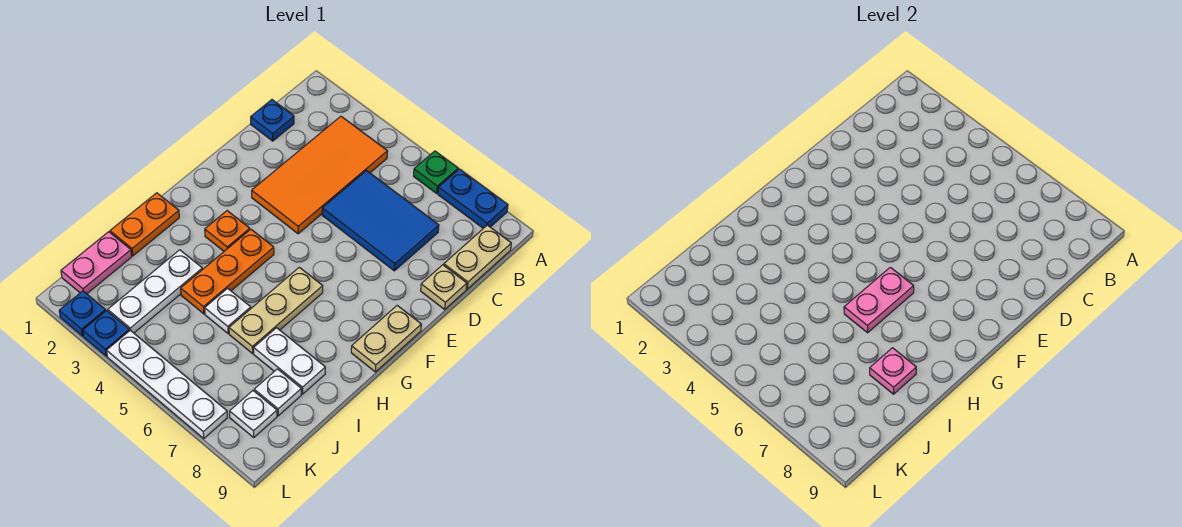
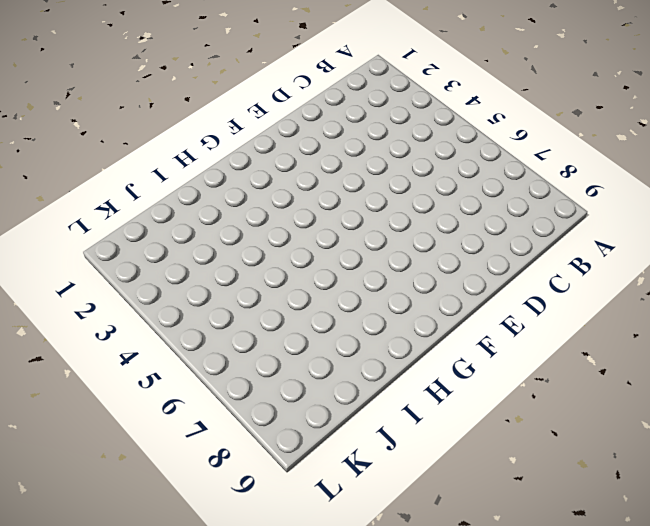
none -> green plate A6 level 1
none -> blue plate A7:A8 level 1
none -> orange tile B3:E4 level 1

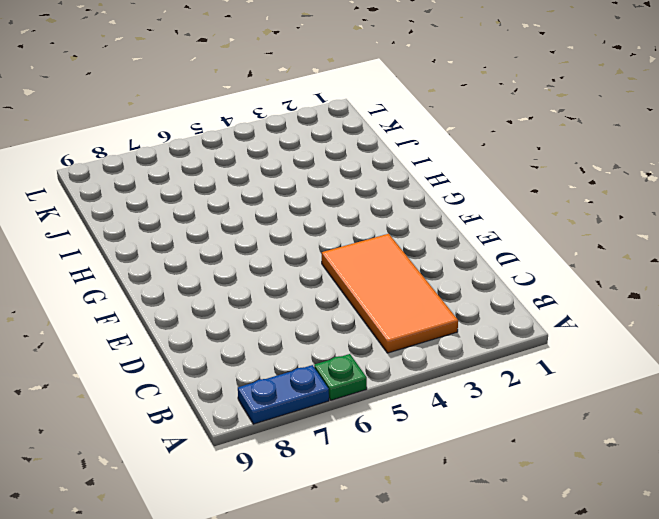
none -> tan plate B9:C9 level 1
none -> blue plate C1 level 1
none -> blue tile C5:D7 level 1

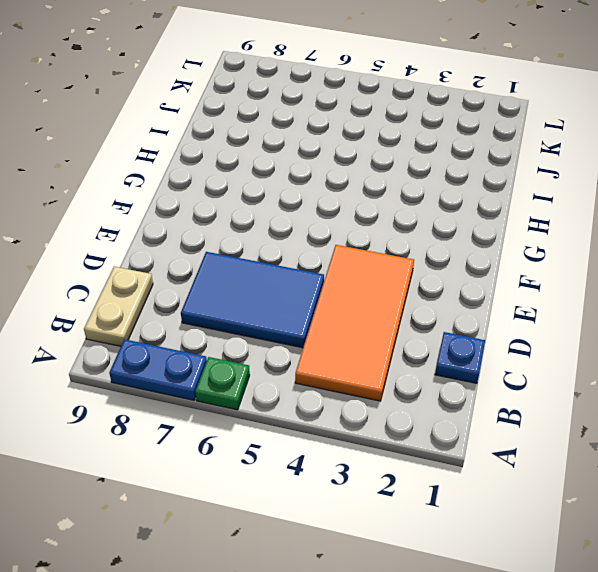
none -> tan plate D9 level 1
none -> tan plate F9:G9 level 1
none -> orange plate G3 level 1

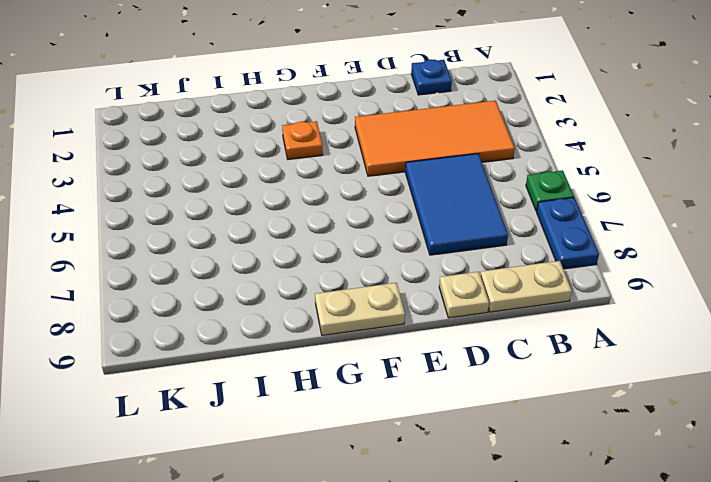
none -> orange plate G4:I4 level 1
none -> tan plate G6:I6 level 1
none -> orange plate H1:I1 level 1

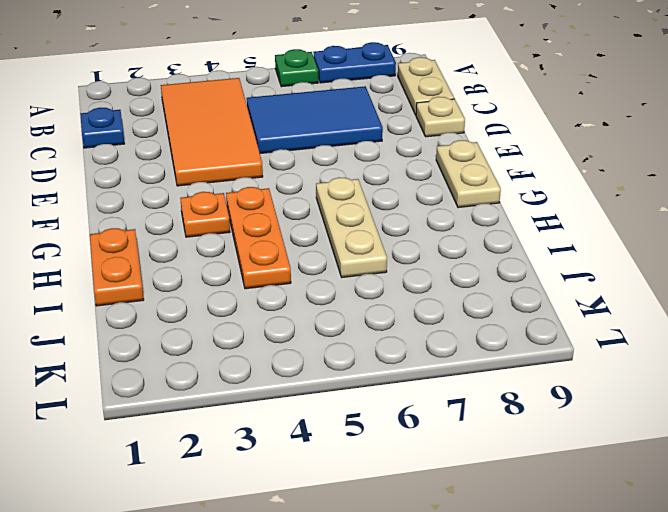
none -> white plate I3:K3 level 1
none -> white plate I5 level 1
none -> white plate I7:I8 level 1

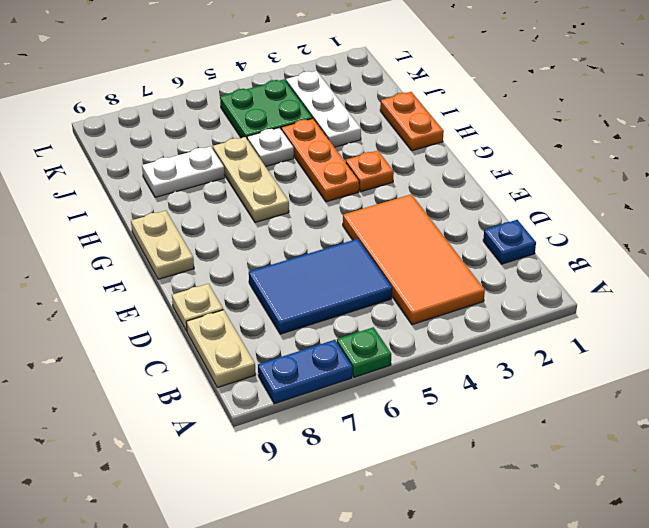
green plate J4:K5 level 1 -> none
none -> pink plate J1:K1 level 1
none -> white plate J8 level 1
none -> white plate K8 level 1

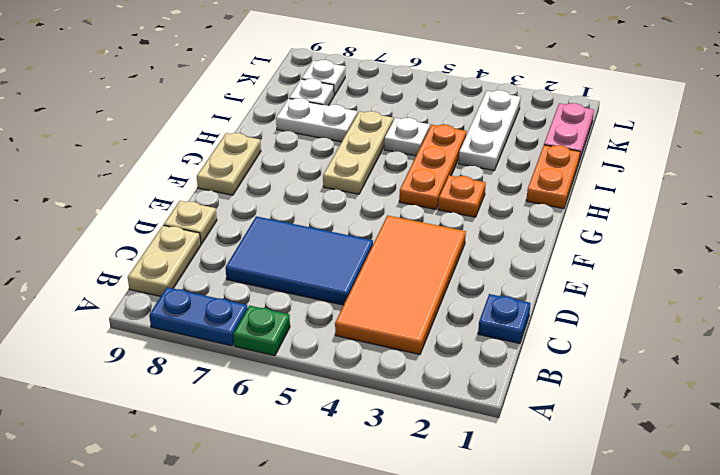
none -> blue plate L2 level 1
none -> blue plate L3 level 1
none -> white plate L4:L7 level 1

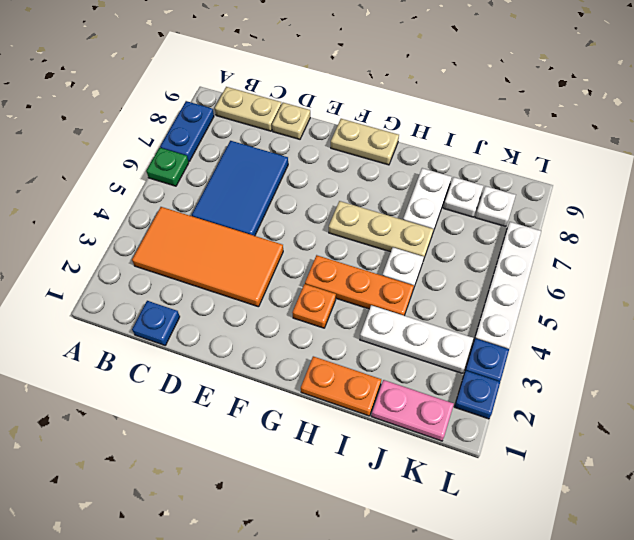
none -> pink plate G6:H6 level 2
none -> pink plate I8 level 2

